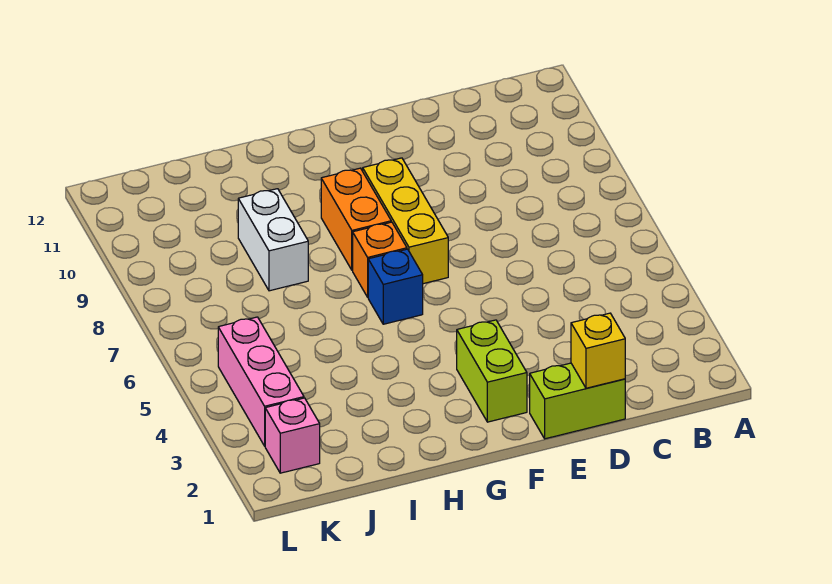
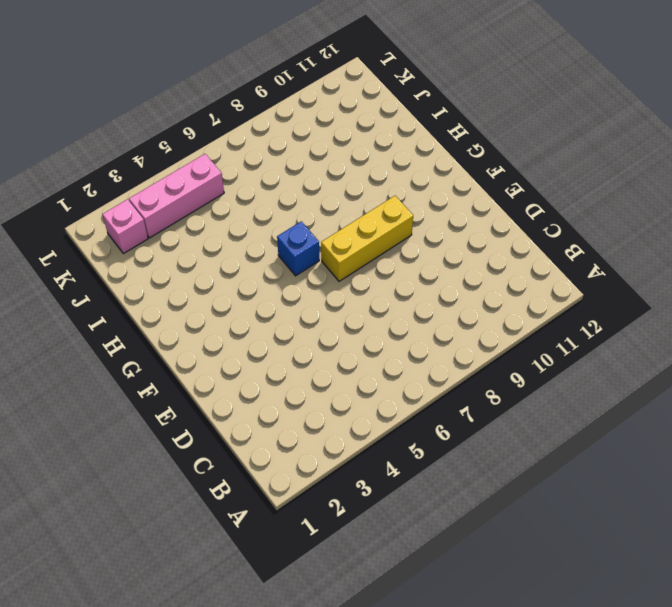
none -> lime brick D1:E1 level 1
none -> lime brick F2:F3 level 1

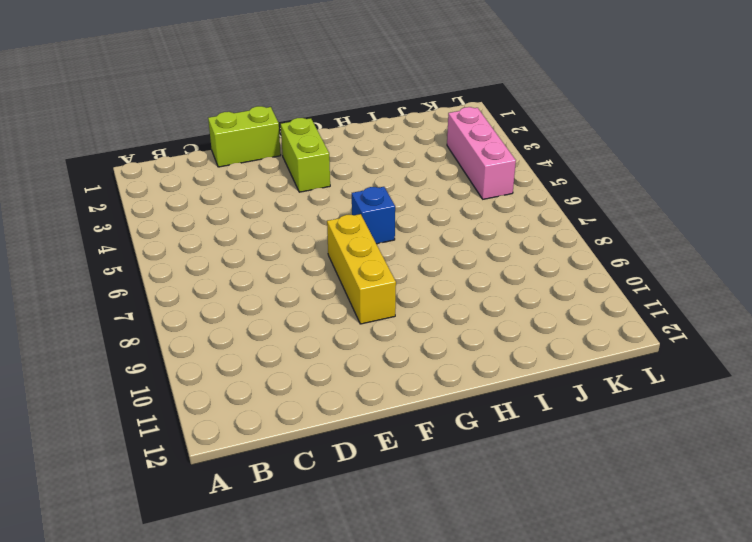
none -> orange brick G7 level 1
none -> orange brick G8:G9 level 1

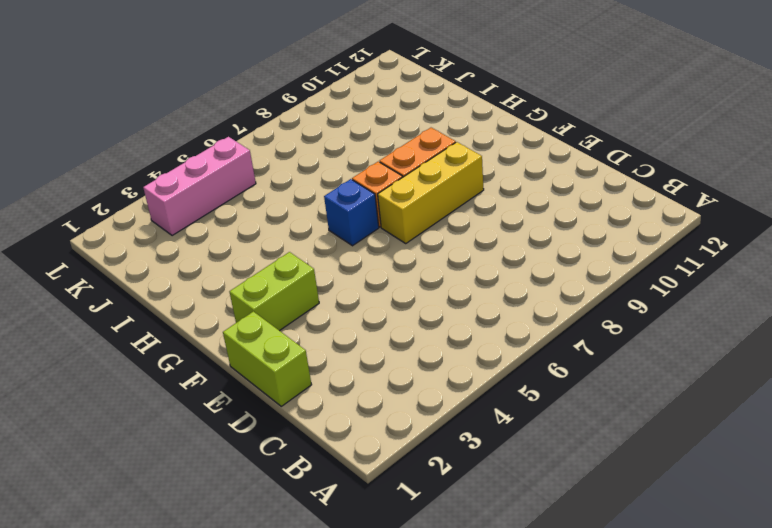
none -> white brick I8:I9 level 1
none -> pink brick K2 level 1

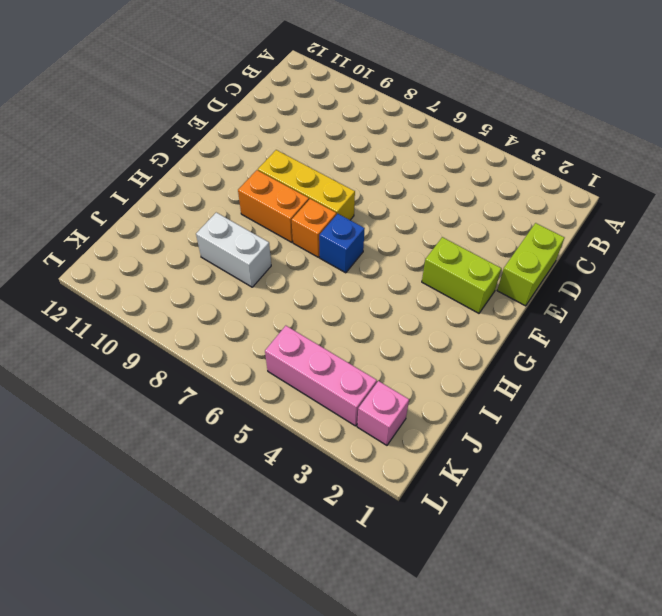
none -> yellow brick D1 level 2

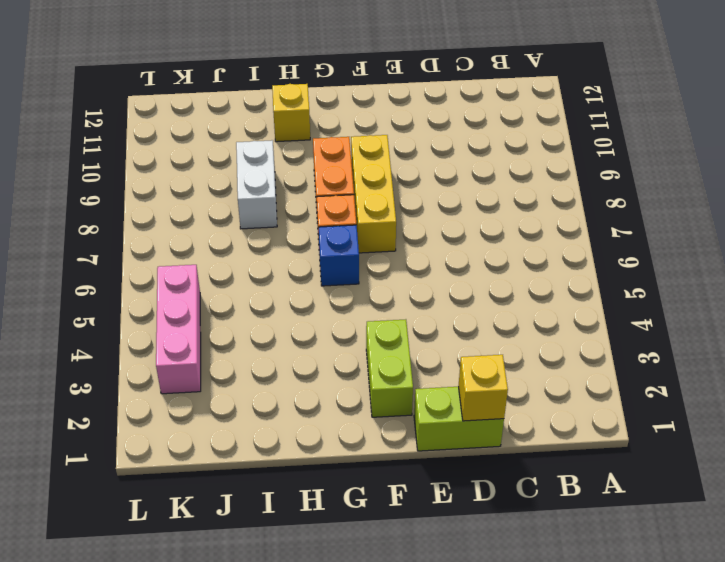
yellow brick H11 level 1 -> none
none -> pink brick K2 level 1

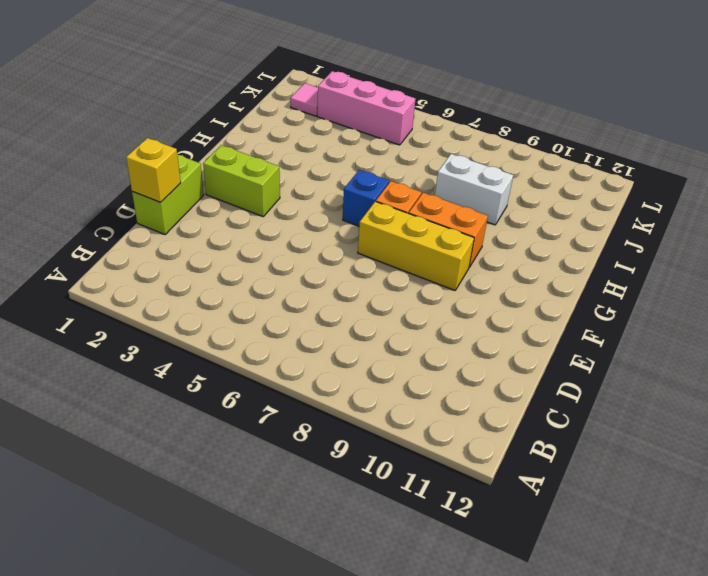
pink tile K2 level 1 -> pink brick K2 level 1

